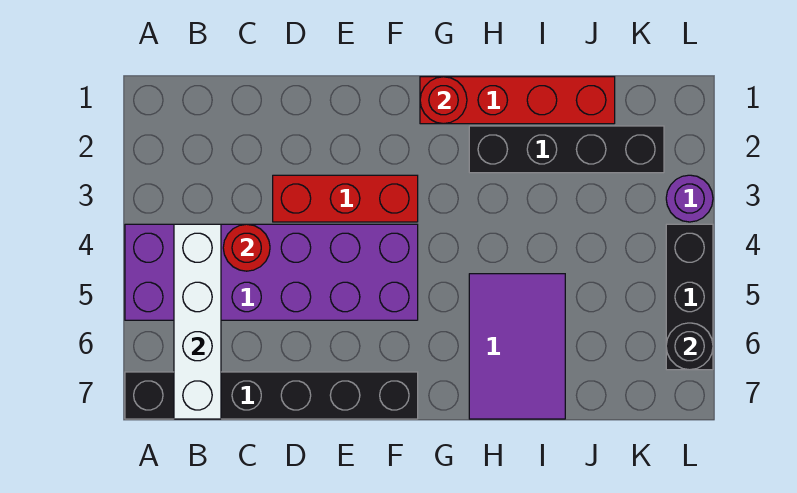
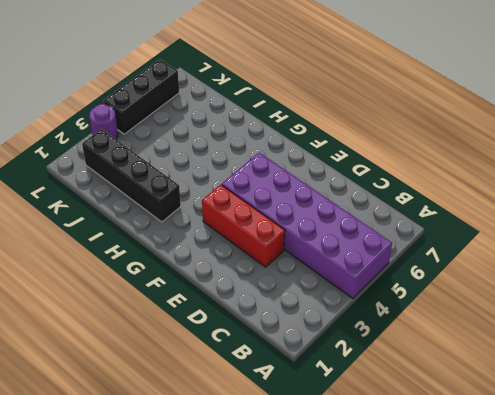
none -> black brick A7:F7 level 1
none -> red brick G1:J1 level 1
none -> purple tile H5:I7 level 1

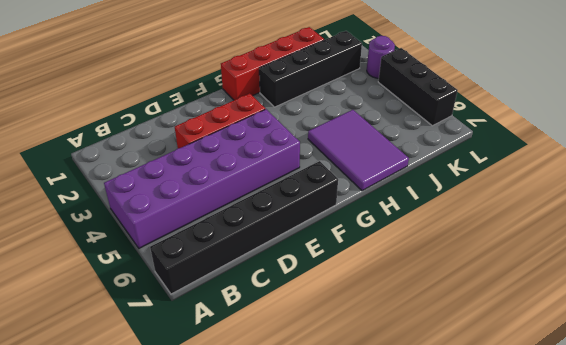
none -> white brick B4:B7 level 2
none -> red round brick C4 level 2
none -> red round brick G1 level 2

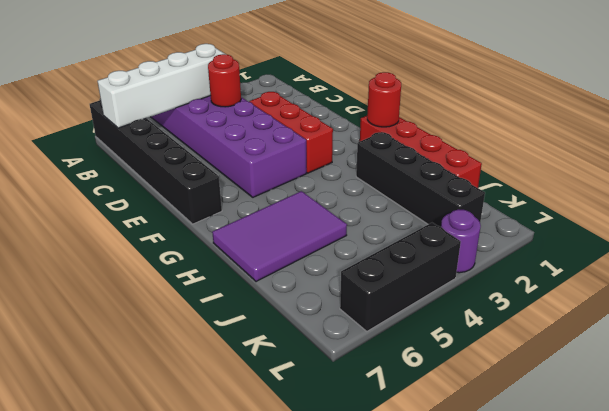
none -> black round brick L6 level 2

